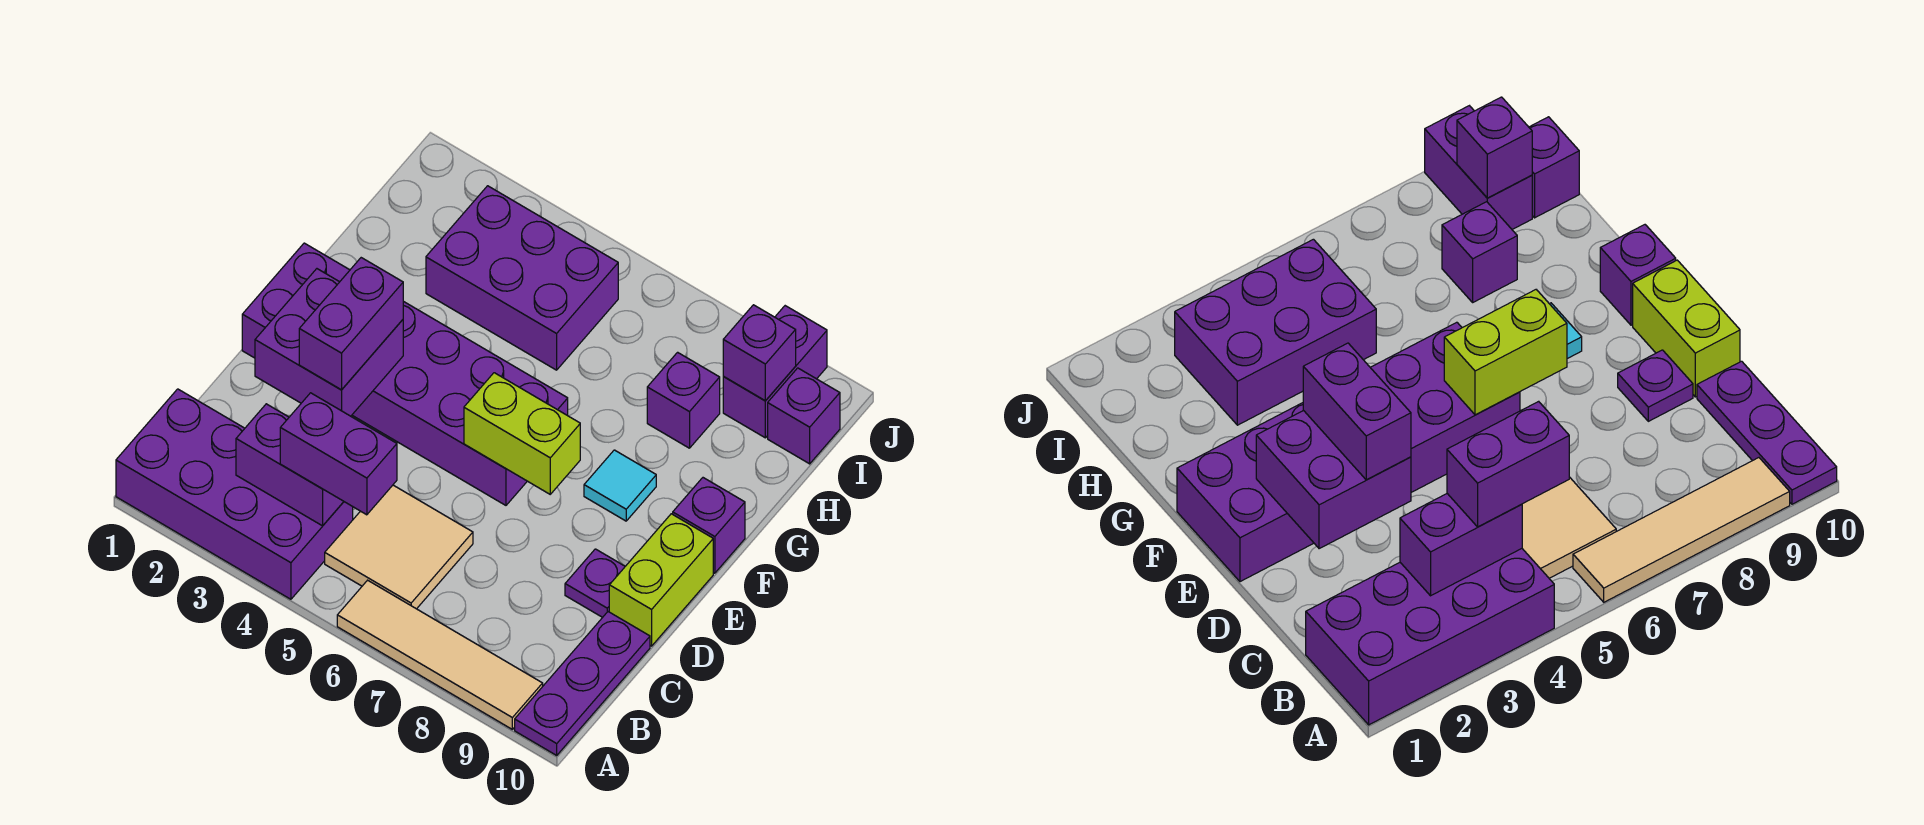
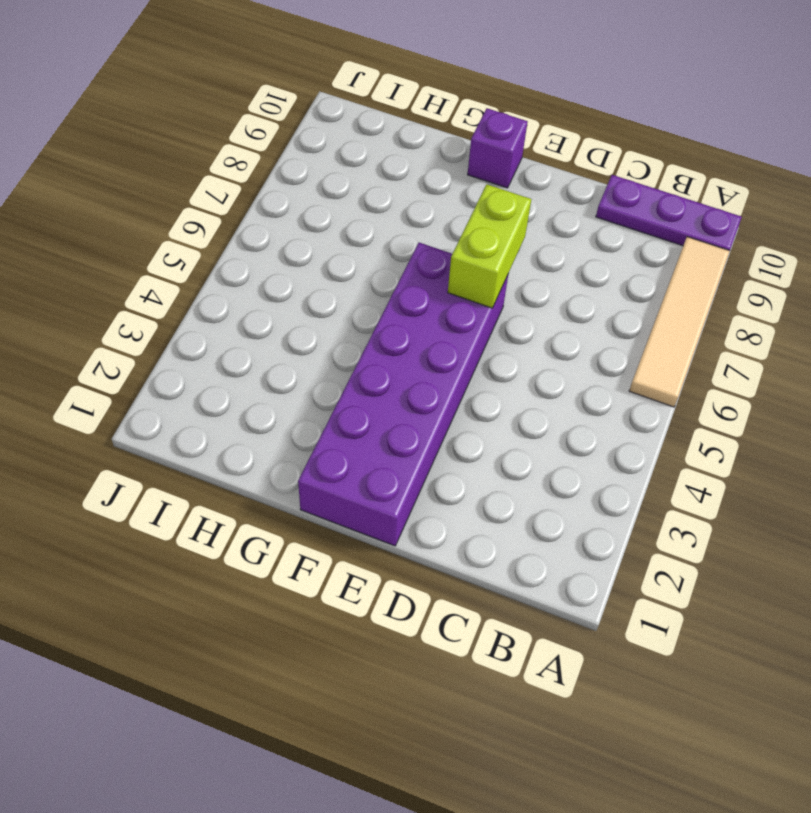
none -> purple brick A1:B4 level 1
none -> tan tile B5:C6 level 1
none -> purple plate D9 level 1

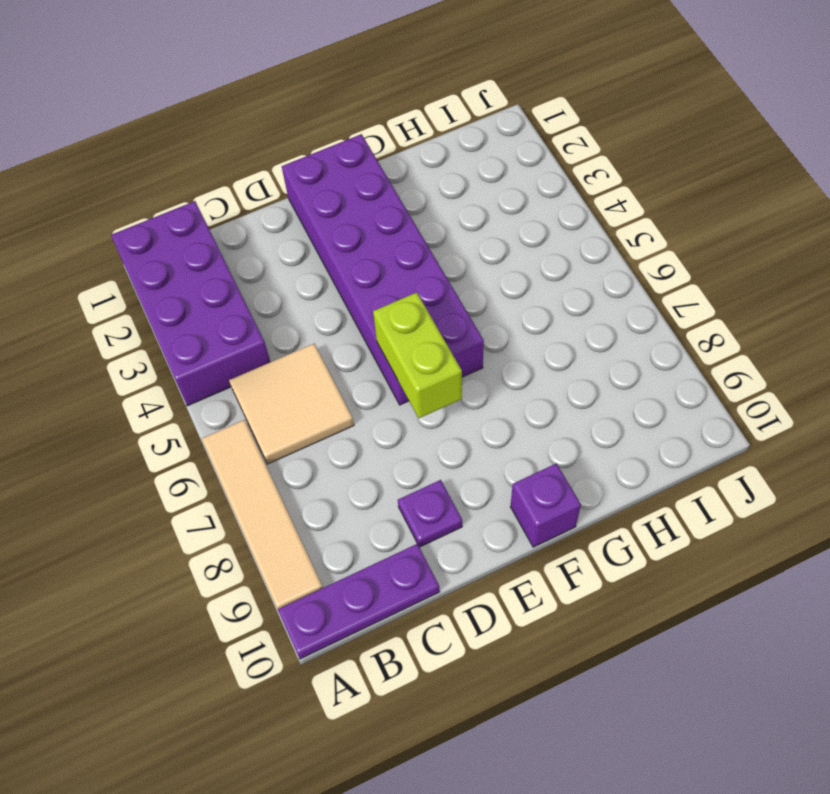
none -> lime brick D10:E10 level 1
none -> cyan tile F8 level 1
none -> purple brick H3:I5 level 1

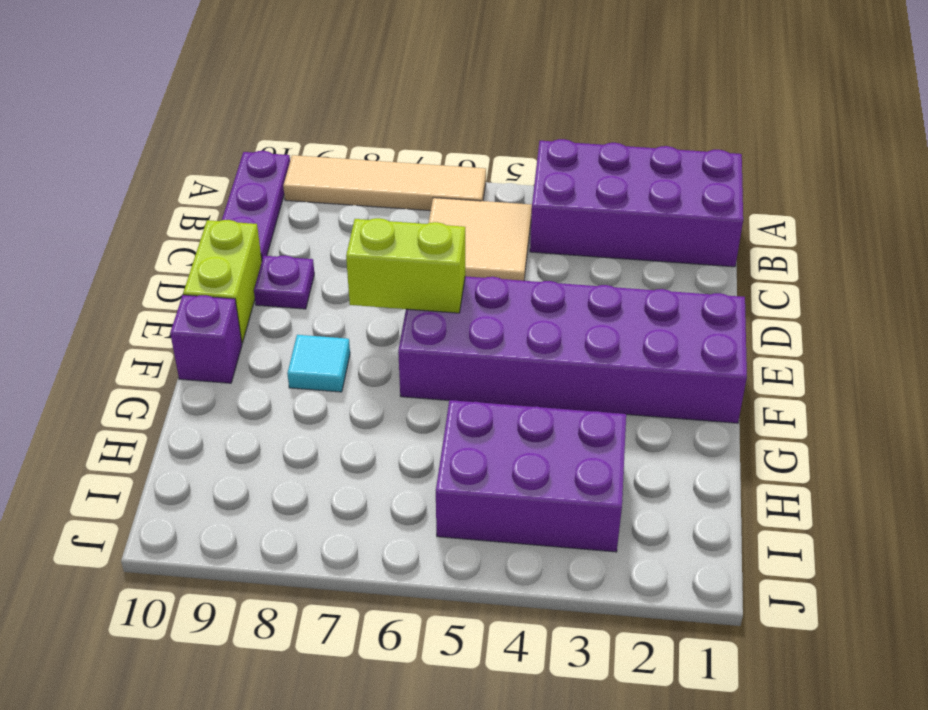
none -> purple brick H8 level 1
none -> purple brick I9:J9 level 1
none -> purple brick I10 level 1

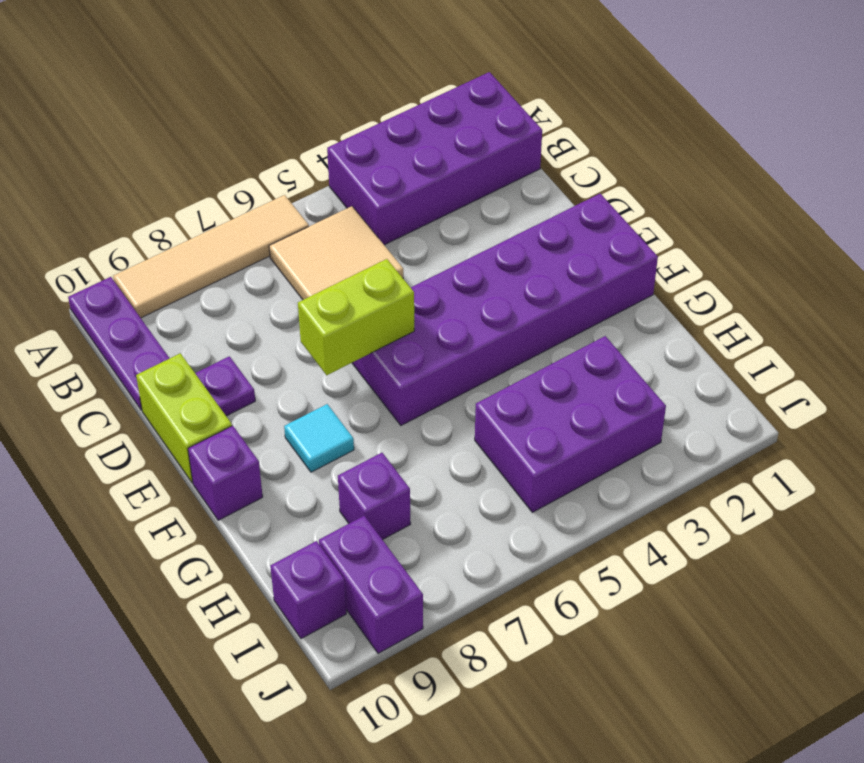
none -> purple brick B3:B4 level 2
none -> purple brick D2:E3 level 2
none -> purple brick I9 level 2

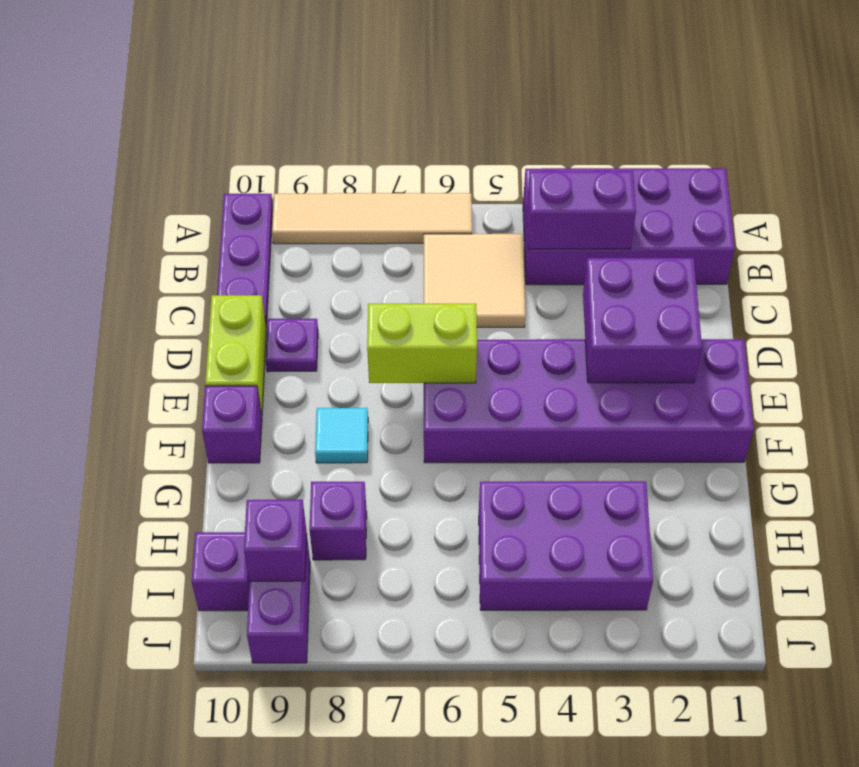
none -> purple brick B4:B5 level 3
none -> purple brick D3:E3 level 3

